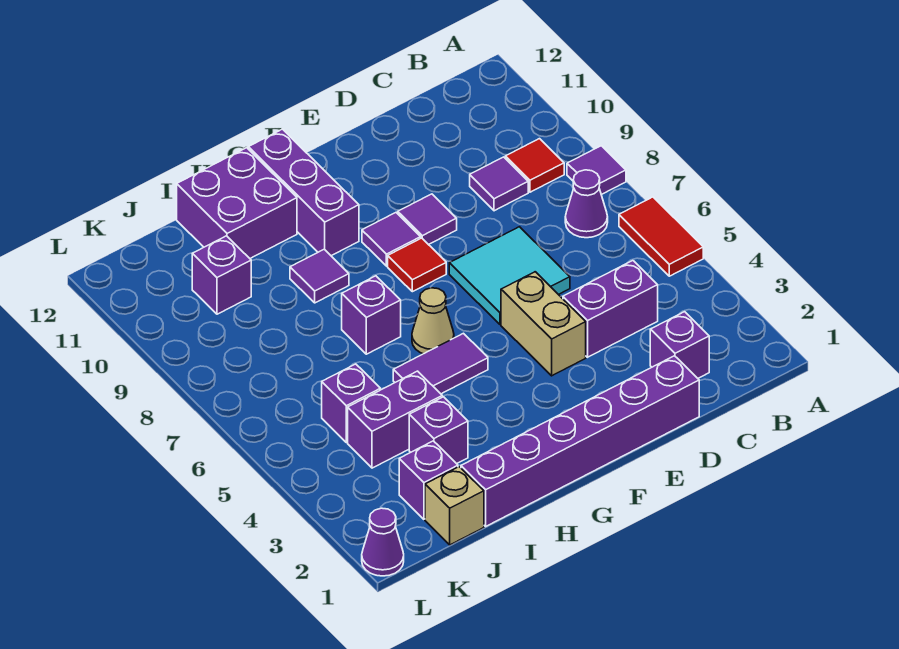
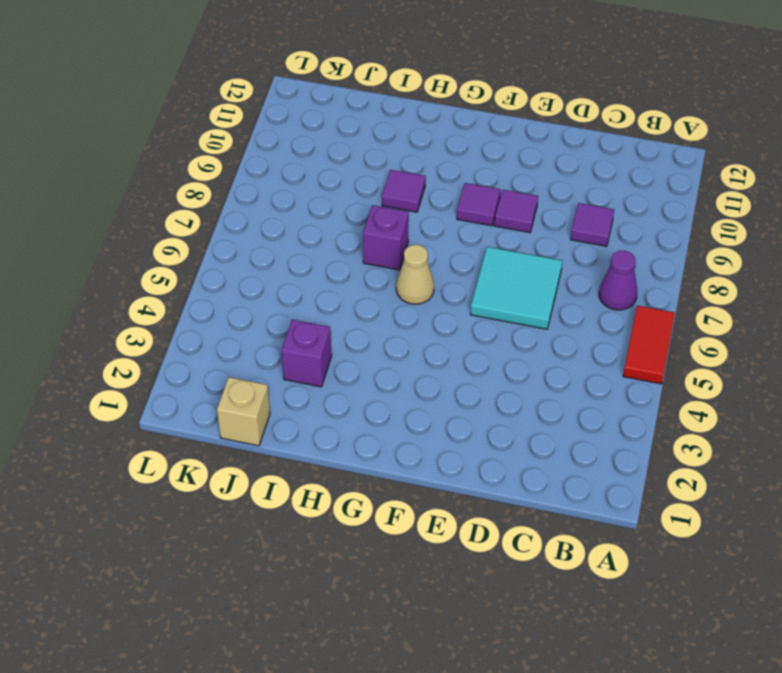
none -> purple tile A8 level 1
none -> red tile B9 level 1
none -> purple brick C2 level 1

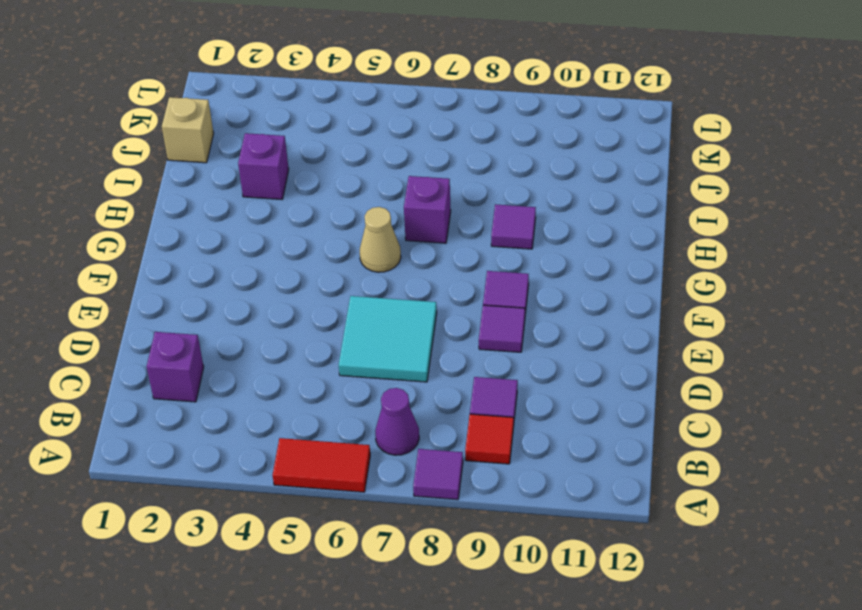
none -> purple brick C4:D4 level 1
none -> purple brick D1:I1 level 1
none -> tan brick E4:E5 level 1

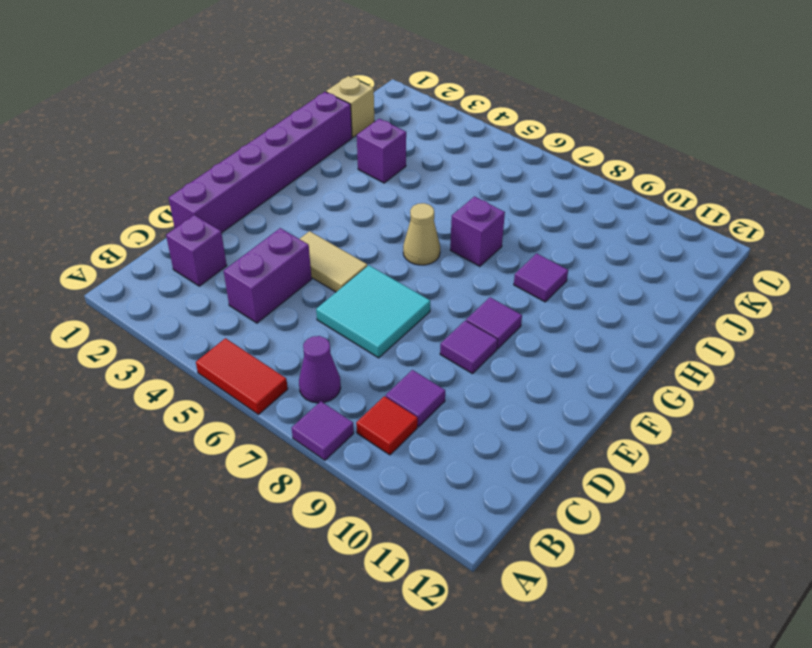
tan tile E4:E5 level 1 -> tan brick E4:E5 level 1
none -> red tile F8 level 1
none -> purple tile G5:H5 level 1
none -> purple brick G10:G12 level 1

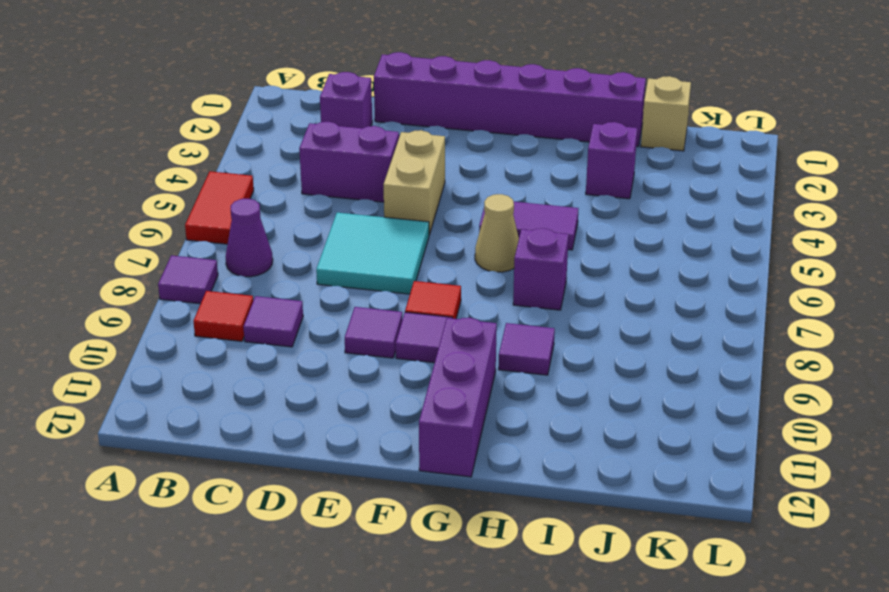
none -> purple brick H11:I12 level 1
none -> purple brick I4:J4 level 1
none -> purple brick J2 level 1

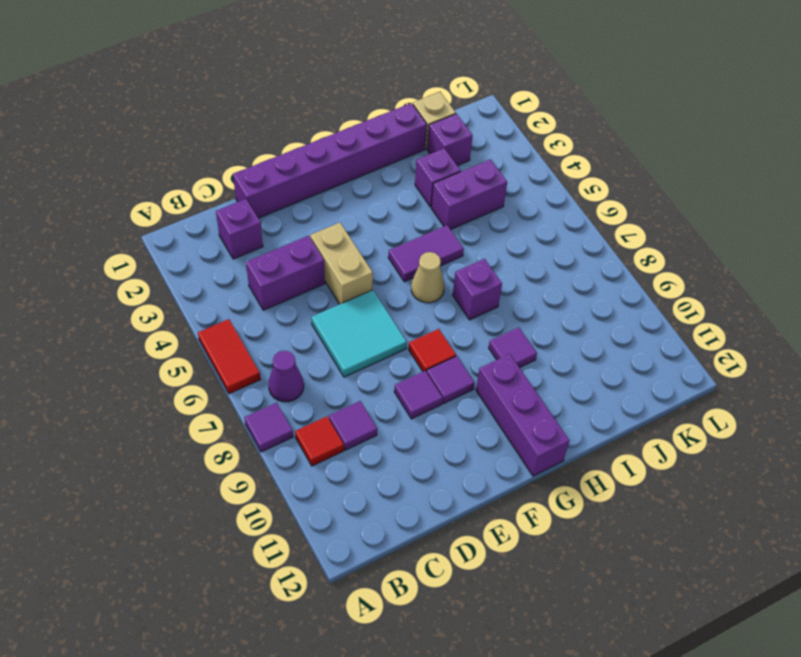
none -> purple brick H11:I12 level 1
none -> purple brick J5 level 1
none -> purple brick J10 level 1

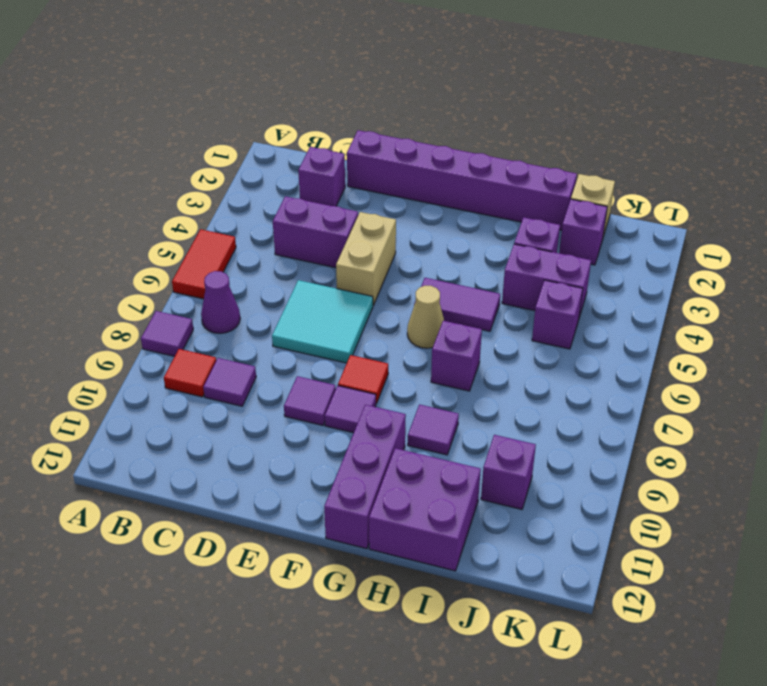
none -> purple cone L1 level 1

